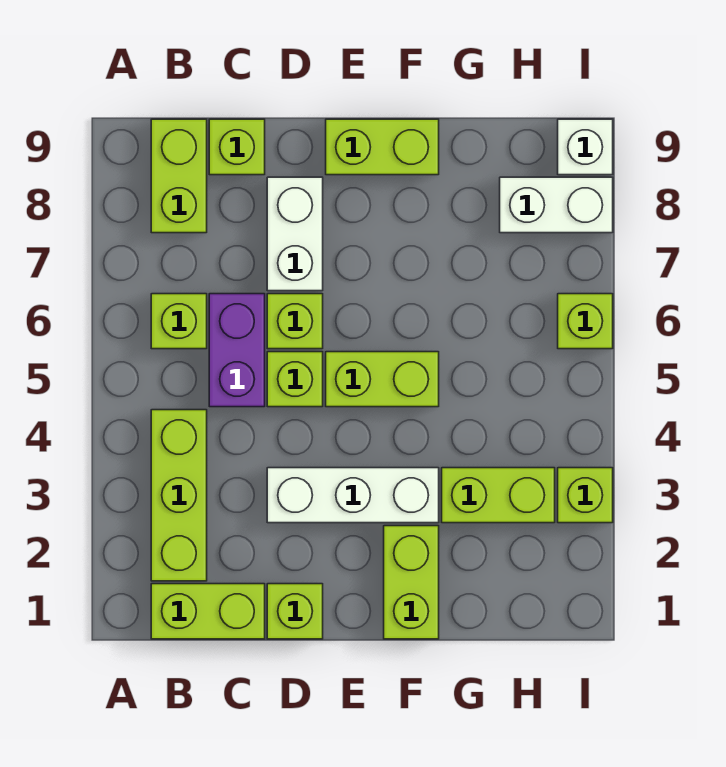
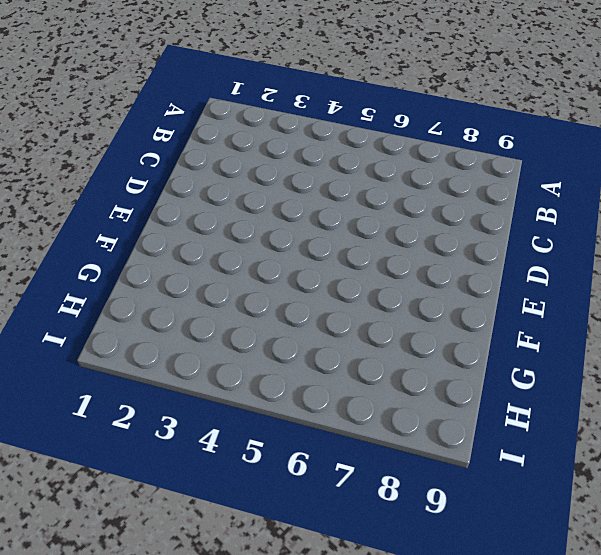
none -> lime brick B1:C1 level 1
none -> lime brick B2:B4 level 1
none -> lime brick B6 level 1

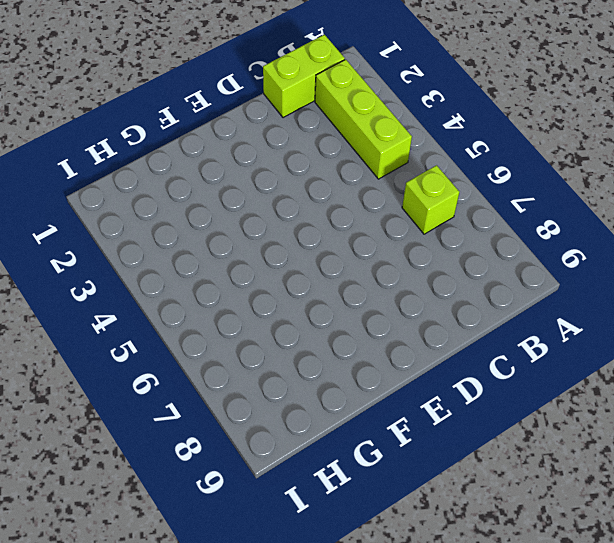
none -> lime brick B8:B9 level 1
none -> purple brick C5:C6 level 1
none -> lime brick C9 level 1

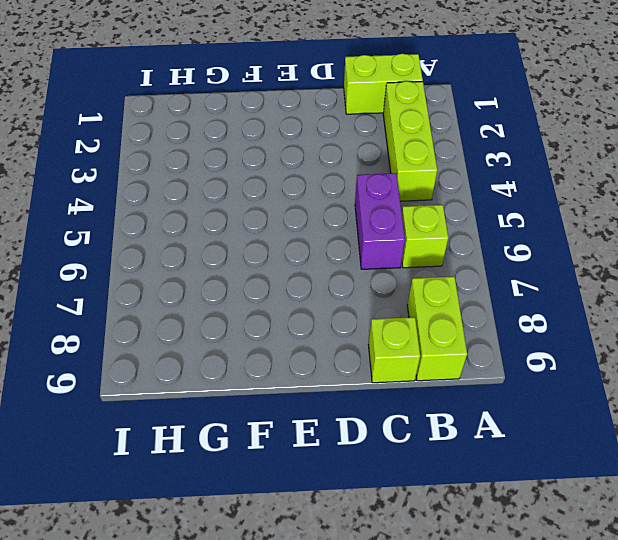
none -> lime brick D1 level 1
none -> white brick D3:F3 level 1
none -> lime brick D5 level 1

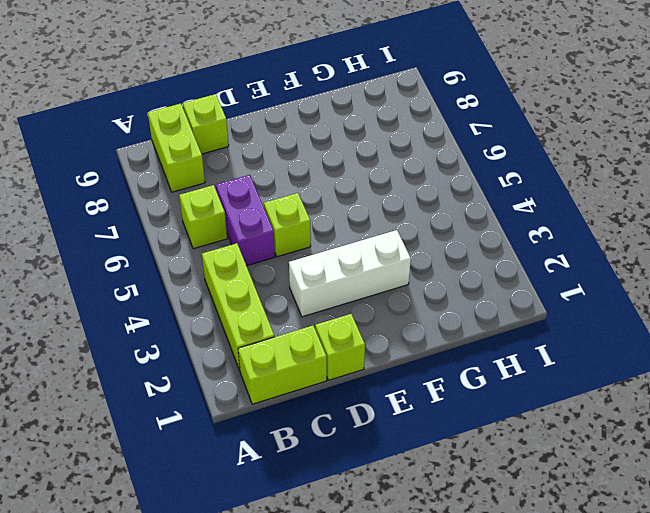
none -> lime brick D6 level 1
none -> white brick D7:D8 level 1
none -> lime brick E5:F5 level 1

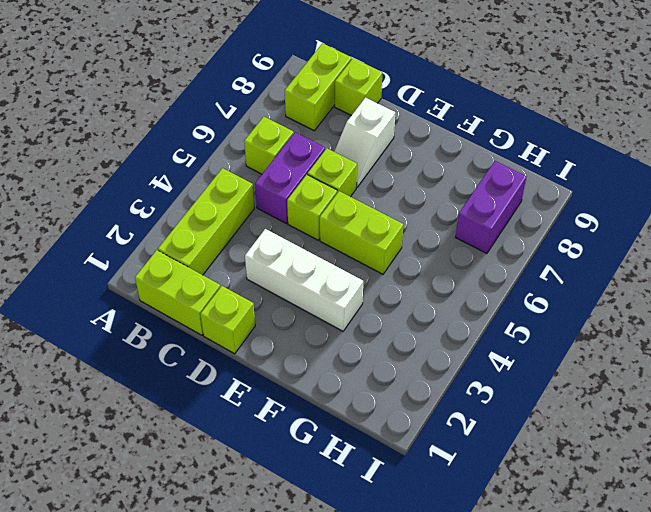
white slope D7:D8 level 1 top 8 -> white brick D7:D8 level 1
purple brick H7:H8 level 1 -> white brick H8:I8 level 1
none -> lime brick E9:F9 level 1
none -> lime brick F1:F2 level 1
none -> lime brick G3:H3 level 1

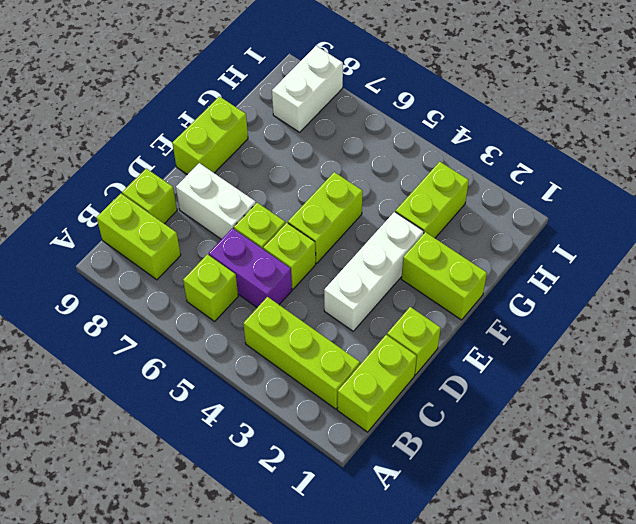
none -> lime brick I3 level 1
none -> lime brick I6 level 1
none -> white brick I9 level 1

